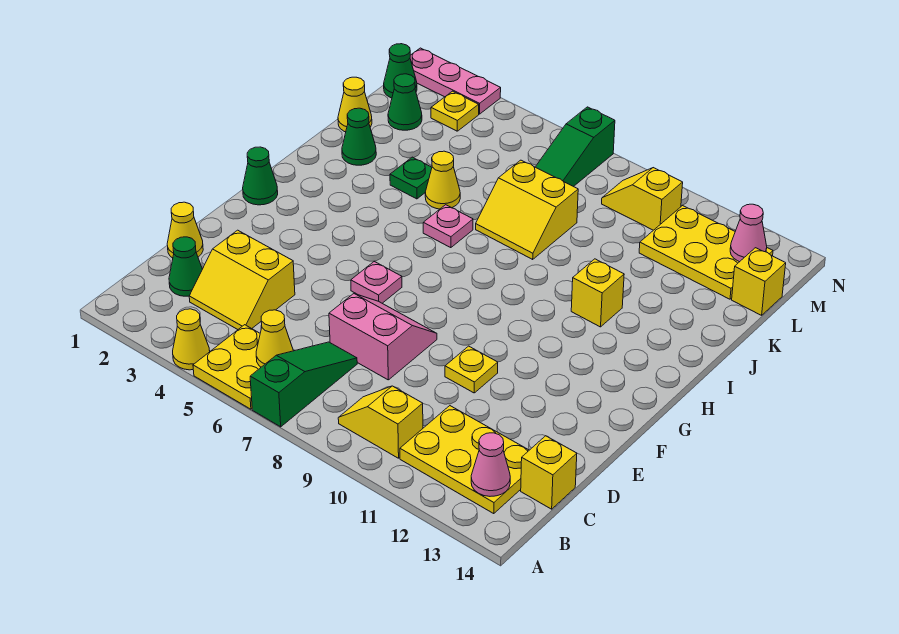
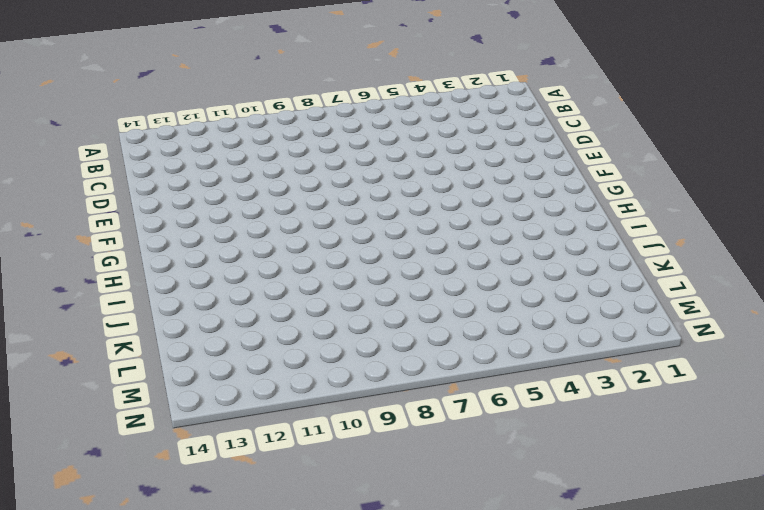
none -> yellow cone A4 level 1
none -> yellow plate A5:B6 level 1
none -> green slope A7:C7 level 1 top A
none -> yellow slope B9:B10 level 1 top 10

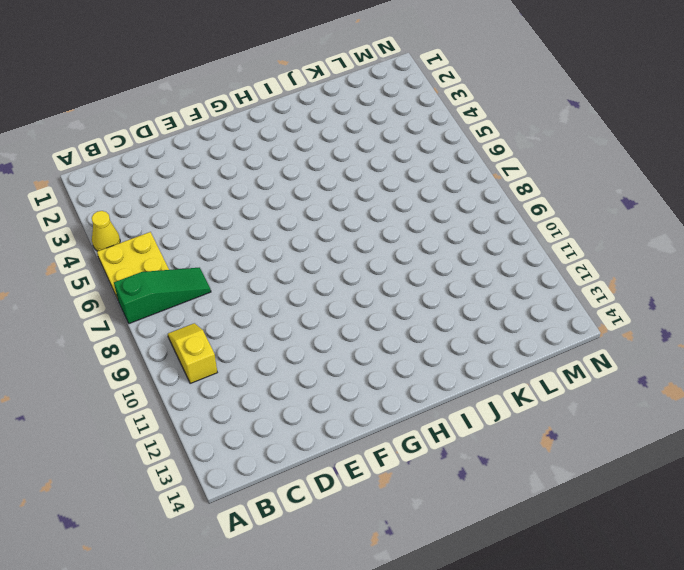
none -> yellow plate B11:C13 level 1
none -> green cone C2 level 1
none -> yellow slope C3:D4 level 1 top D
none -> yellow brick C14 level 1

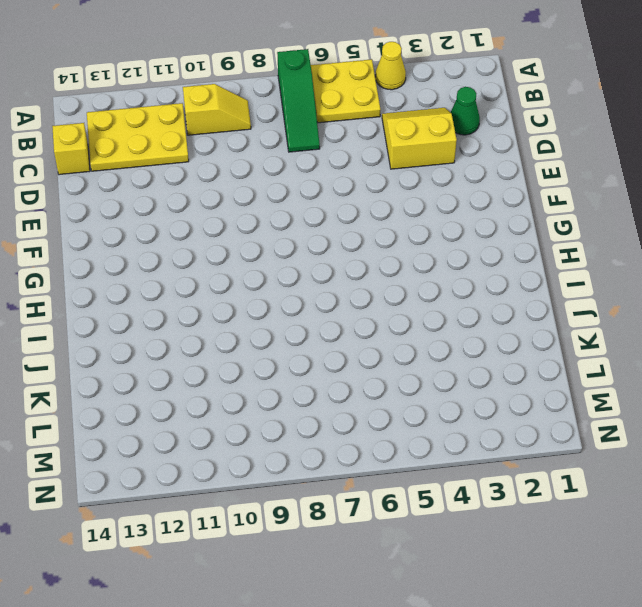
none -> yellow cone D1 level 1
none -> pink slope D7:E8 level 1 top D
none -> yellow plate E10 level 1
none -> pink plate F6 level 1

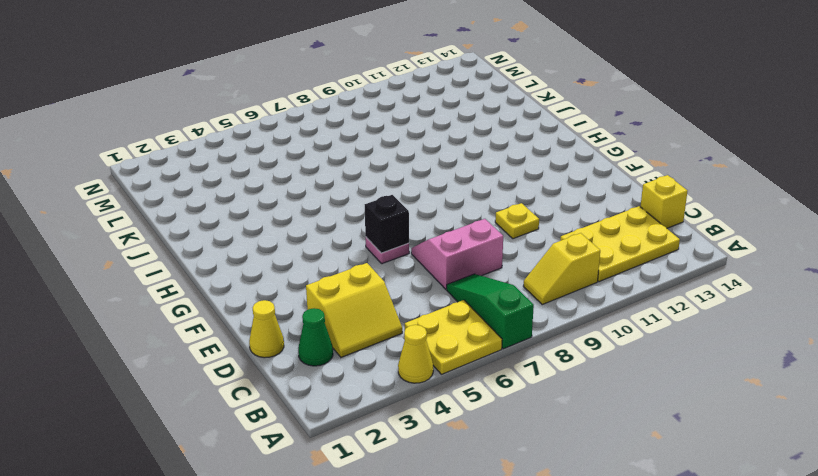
black brick F6 level 2 -> none
none -> green cone G1 level 1
none -> pink plate I6 level 1
none -> yellow brick I11 level 1
none -> green cone J2 level 1

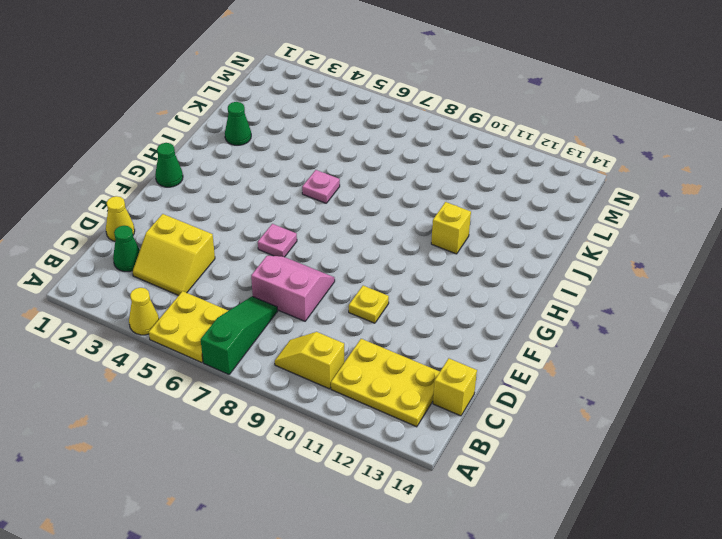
none -> green plate J4 level 1
none -> yellow cone J5 level 1
none -> yellow slope J7:K8 level 1 top K
none -> yellow cone K1 level 1

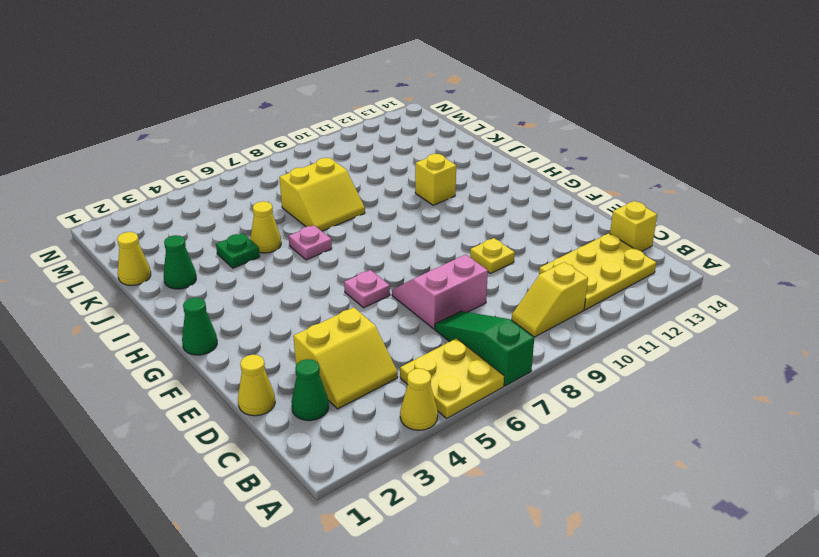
none -> green cone L2 level 1
none -> green slope L7:N7 level 1 top N
none -> yellow plate L11:M13 level 1
none -> yellow brick L14 level 1

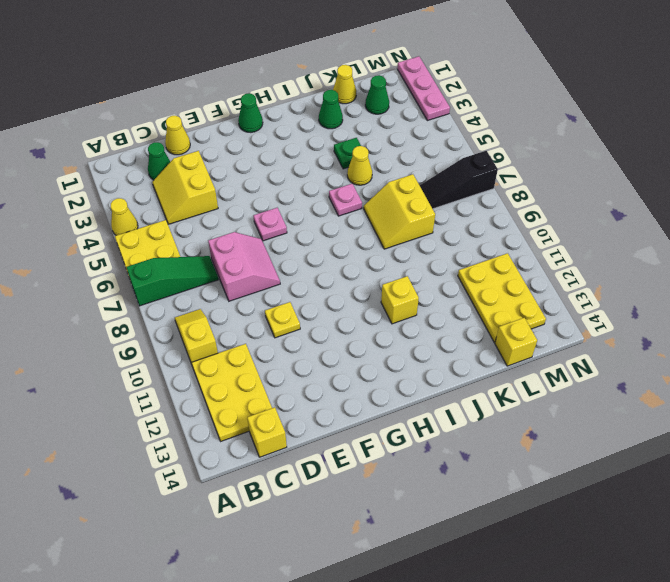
black slope L7:N7 level 1 top N -> green slope L7:N7 level 1 top N
none -> green cone M1 level 1
none -> yellow plate M3 level 1
none -> yellow slope M9:M10 level 1 top 10
none -> yellow cone B6 level 2

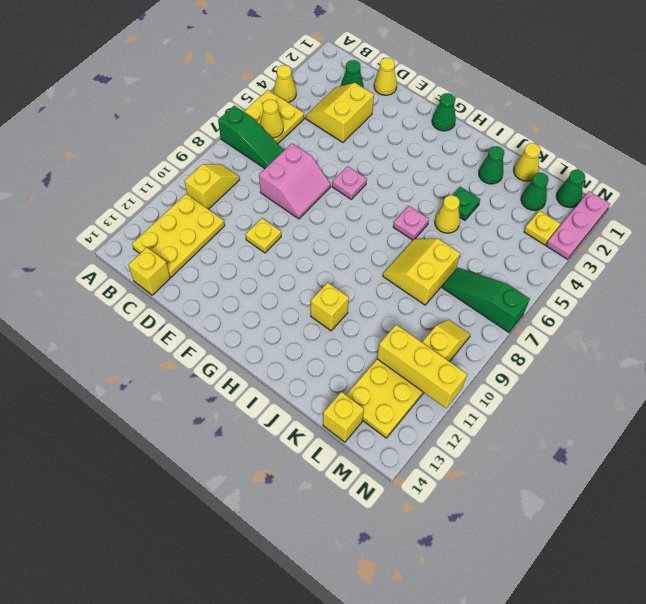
yellow brick L11:N11 level 2 -> none
none -> pink cone B13 level 2
none -> pink cone M13 level 2

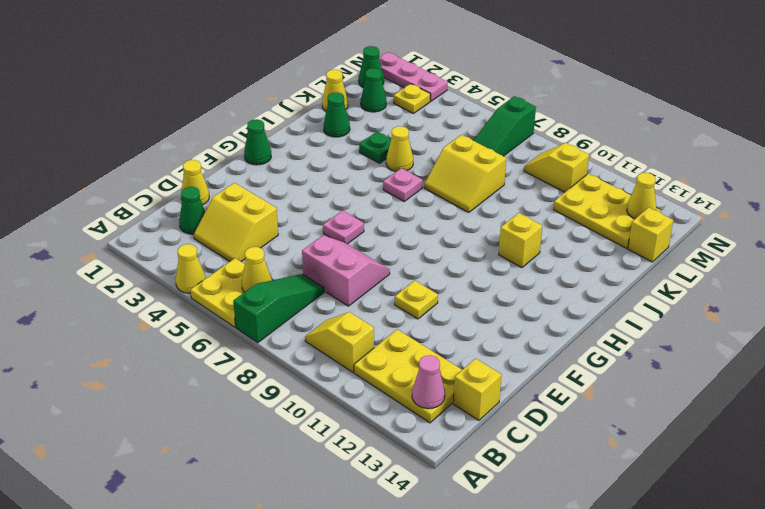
yellow cone M13 level 2 -> pink cone M13 level 2

